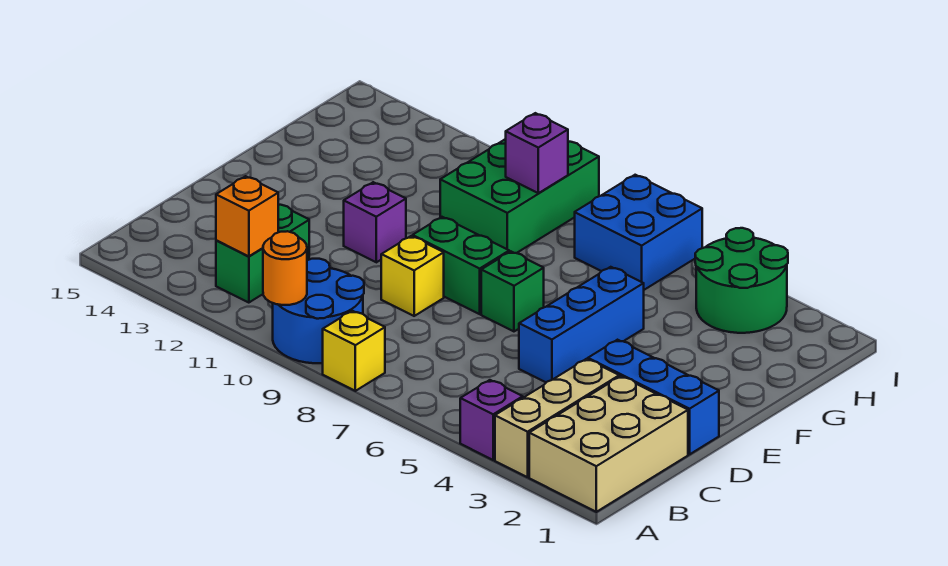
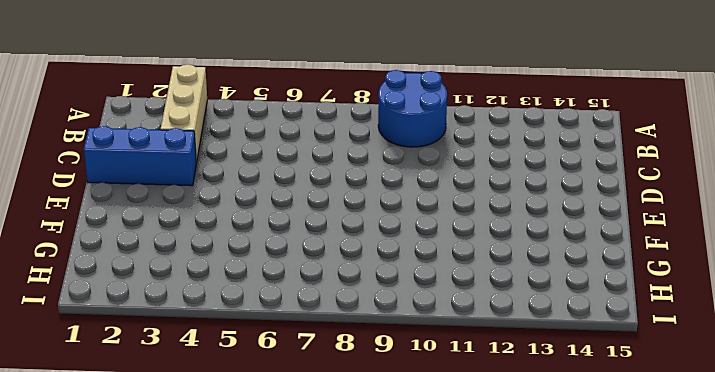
none -> tan brick A1:C2 level 1
none -> purple brick A4 level 1
none -> yellow brick A8 level 1

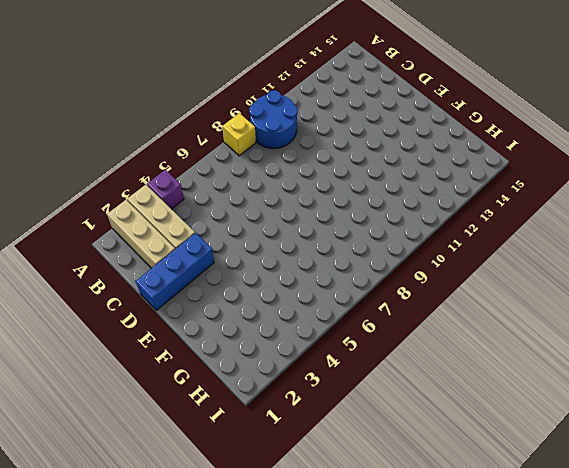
tan brick A2:C2 level 1 -> tan brick A1:C2 level 1
none -> green brick B12:C12 level 1
none -> blue brick D5:F5 level 1
none -> yellow brick D9 level 1

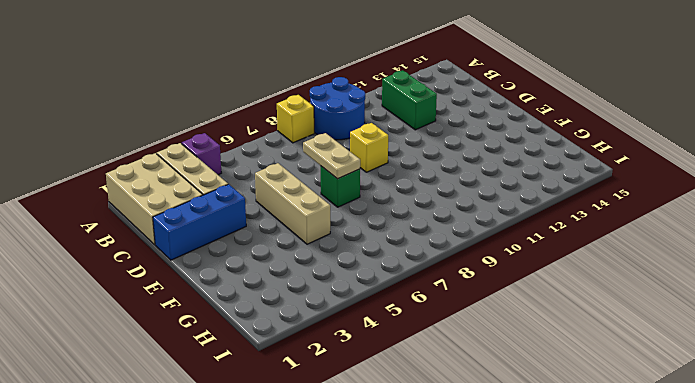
tan brick D5:F5 level 1 -> blue brick D5:F5 level 1
tan plate D7:E7 level 2 -> none
none -> green brick E8:E9 level 1
none -> purple brick E11 level 1
none -> green brick G9:I10 level 1

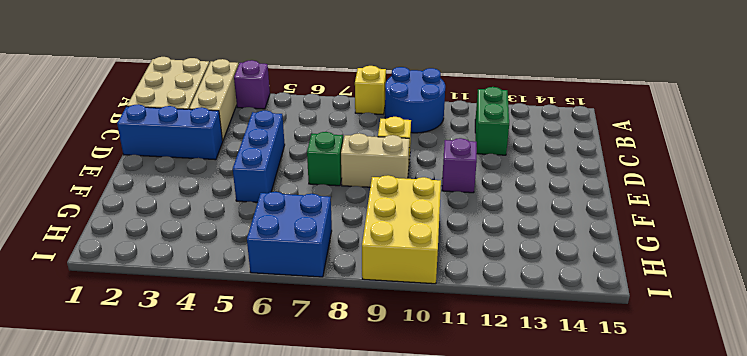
tan brick E8:E9 level 1 -> green brick E8:E9 level 1
yellow brick G9:I10 level 1 -> green brick G9:I10 level 1
none -> green round brick H3:I4 level 1
none -> orange round brick A10 level 2
none -> orange brick B12 level 2

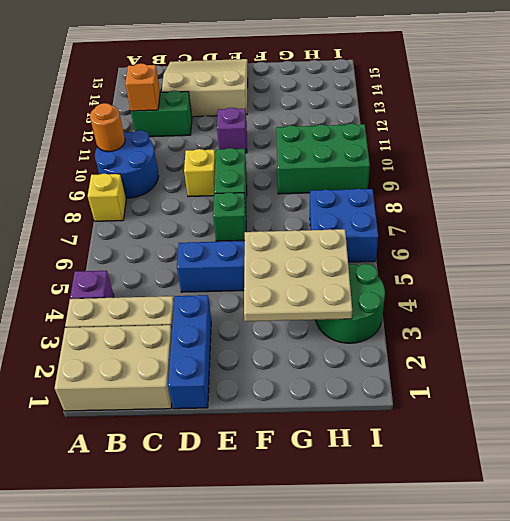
tan slope C13:E15 level 1 top 13 -> none
tan plate F3:H5 level 2 -> none
none -> purple brick H9 level 2

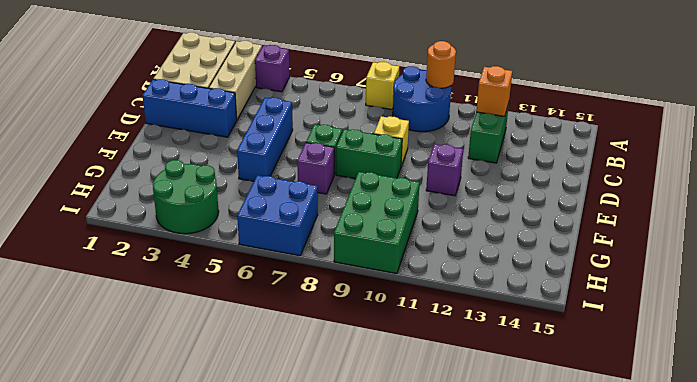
purple brick F7 level 1 -> purple brick H9 level 2

